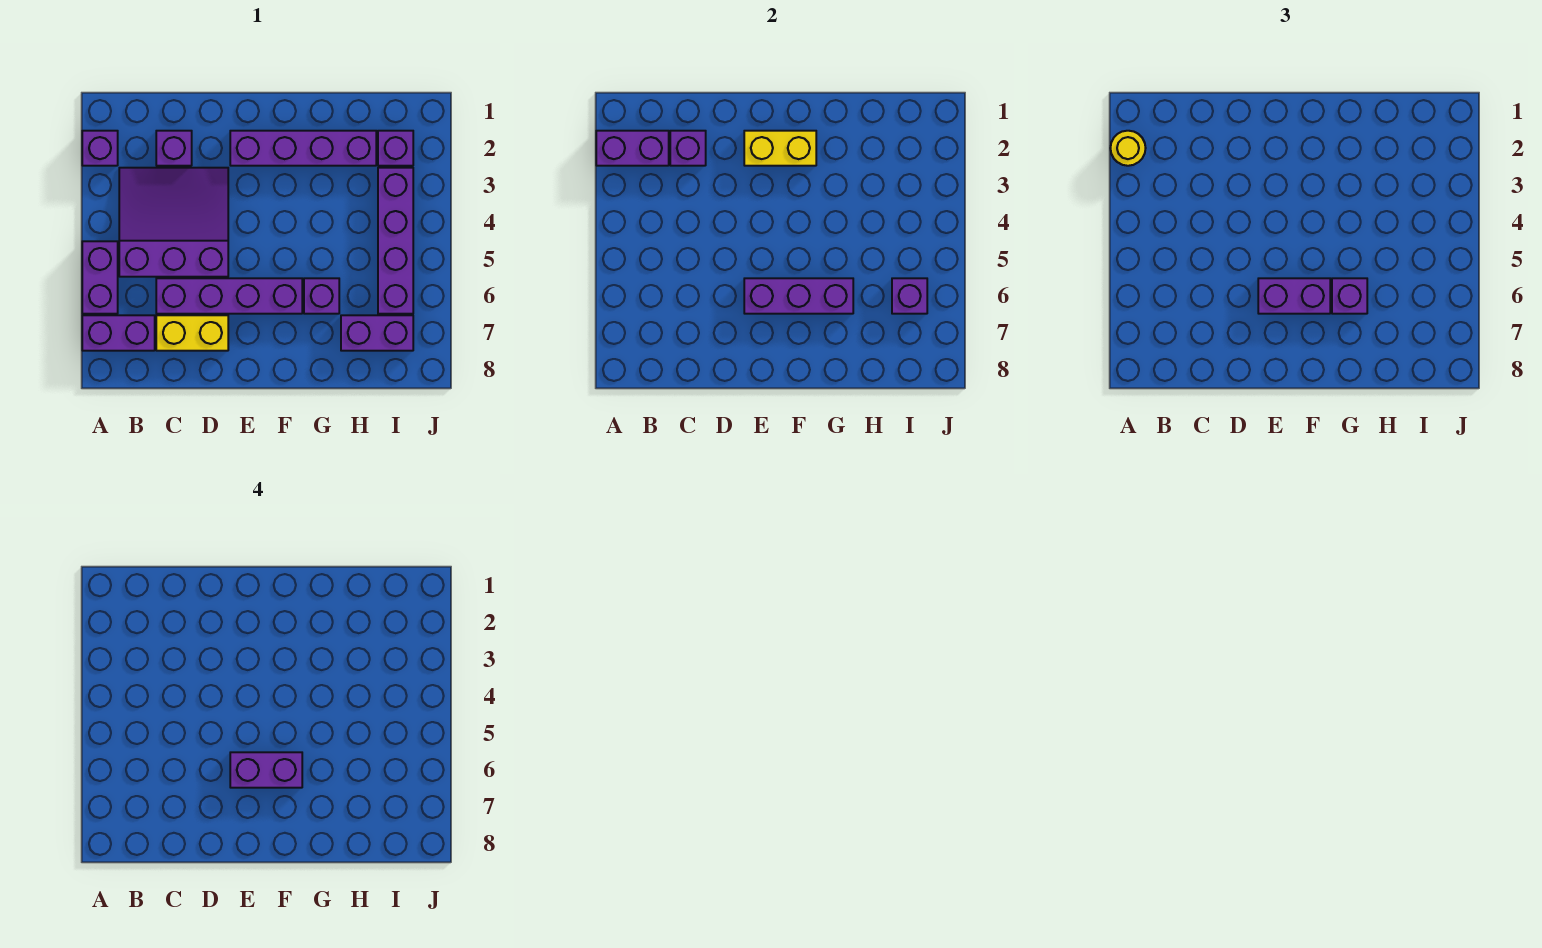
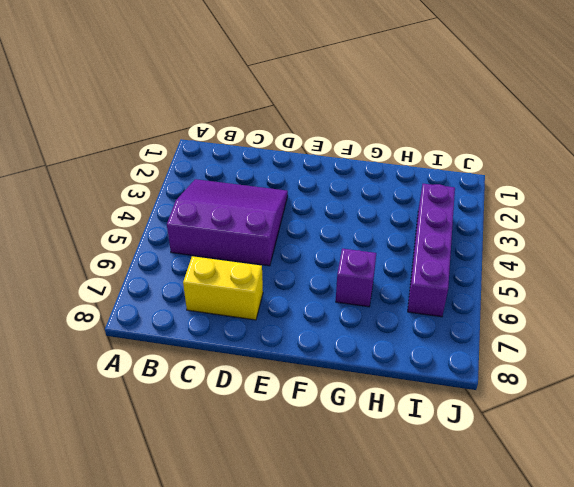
none -> purple brick A2 level 1
none -> purple brick A5:A6 level 1
none -> purple brick A7:B7 level 1

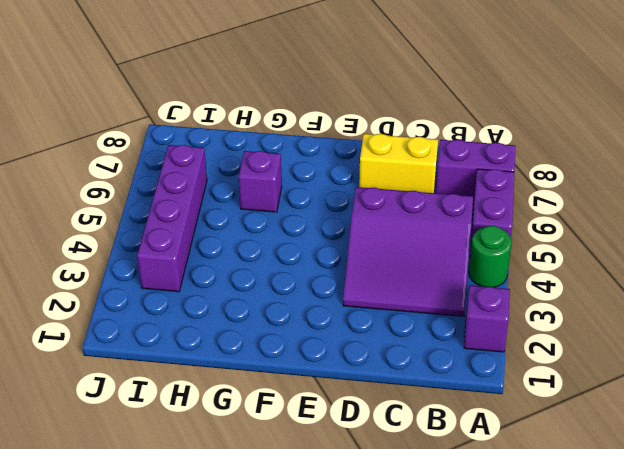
green round brick A4 level 1 -> none
none -> purple brick C2 level 1
none -> purple brick C6:F6 level 1
none -> purple brick E2:H2 level 1

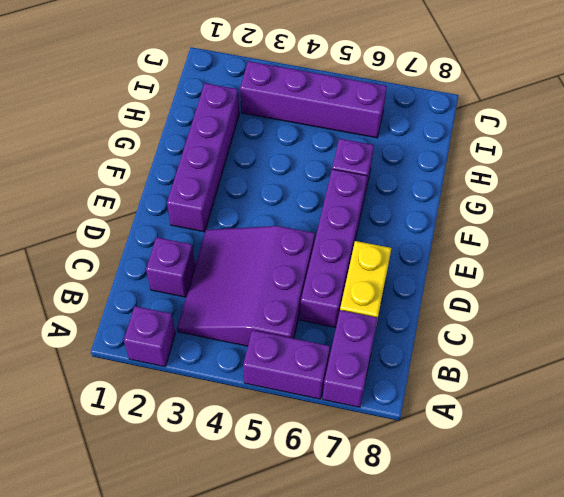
none -> purple brick H7:I7 level 1
none -> purple brick I2 level 1
none -> purple brick A2:B2 level 2

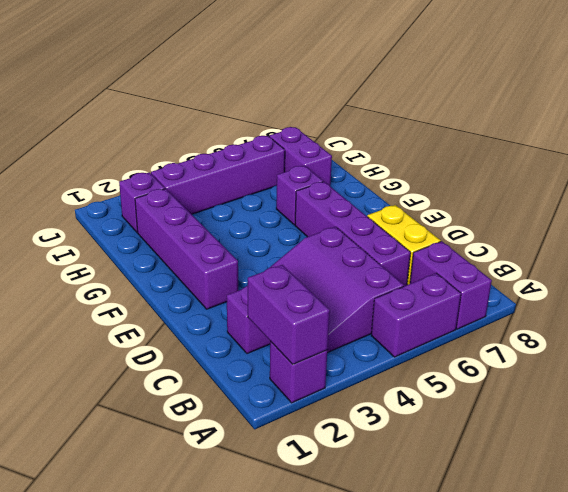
none -> purple brick C2 level 2
none -> yellow brick E2:F2 level 2
none -> purple brick E6:G6 level 2

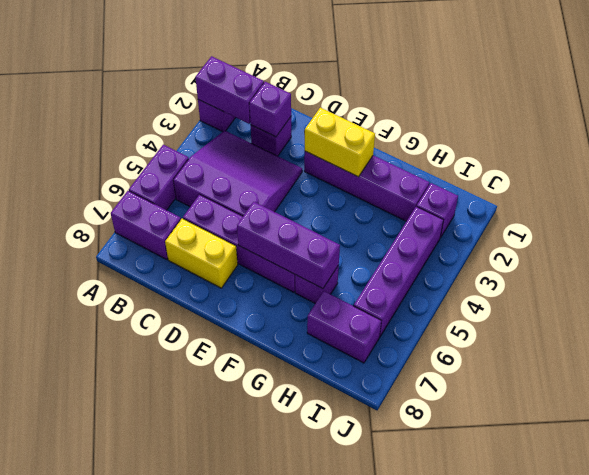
none -> purple brick I6 level 2
none -> yellow round brick A2 level 3
none -> purple brick E6:F6 level 3

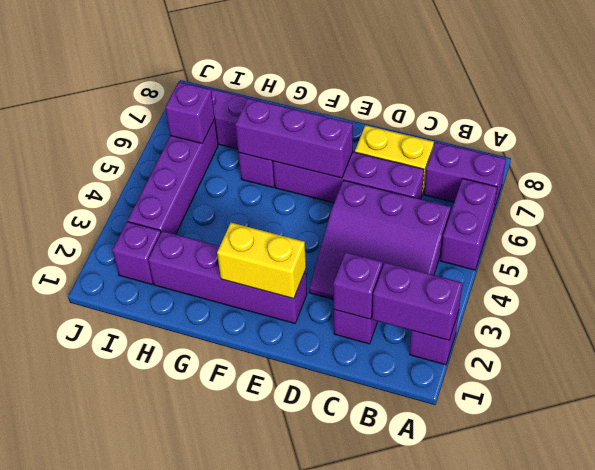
none -> yellow round brick A2 level 3
none -> purple brick E6:F6 level 3
none -> purple brick G6 level 3

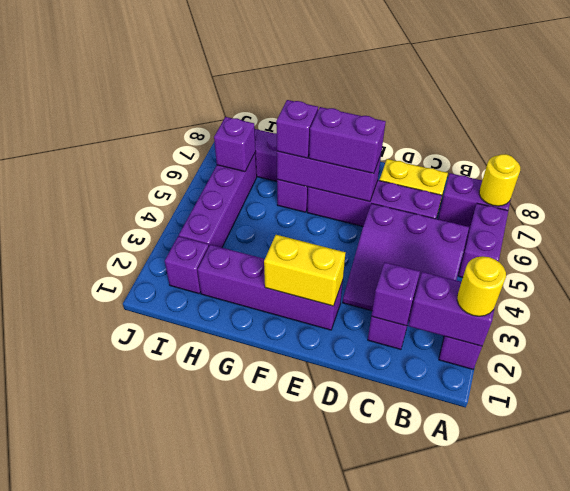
yellow round brick A7 level 2 -> none
none -> purple brick E6:F6 level 4

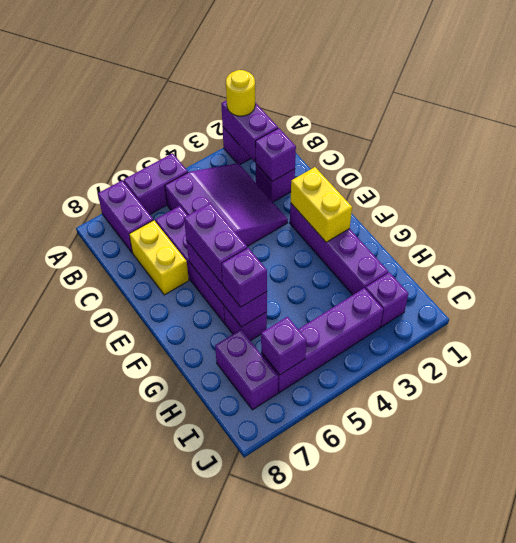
none -> purple brick E6:F6 level 4

